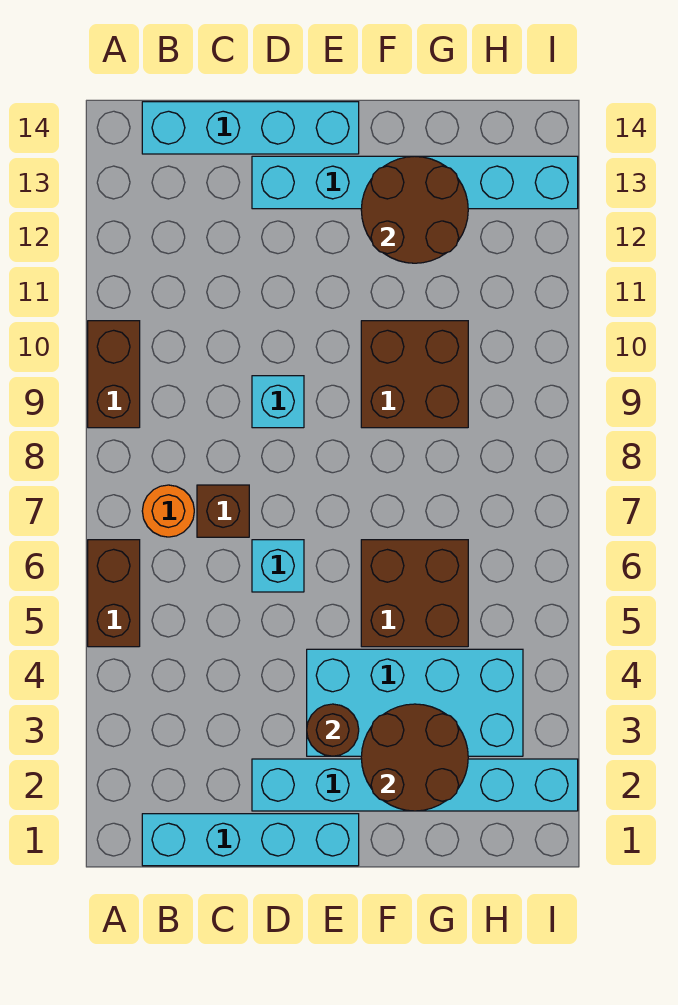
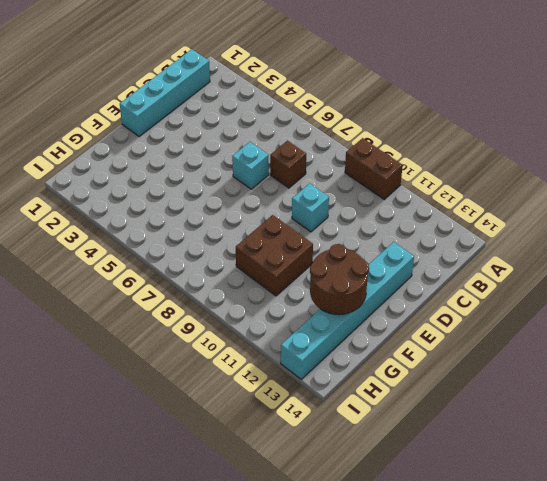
none -> brown brick A5:A6 level 1
none -> orange round brick B7 level 1
none -> cyan brick B14:E14 level 1

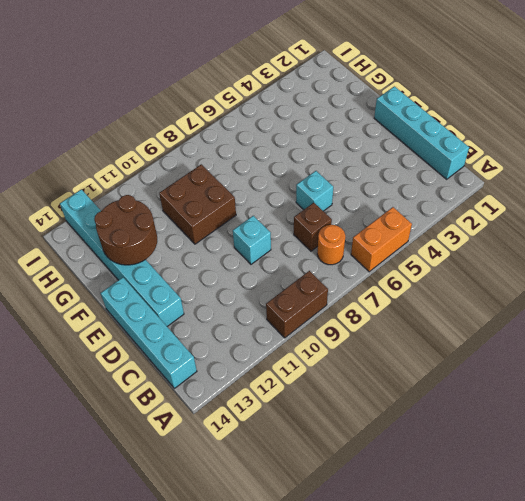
orange brick A5:A6 level 1 -> brown brick A5:A6 level 1
none -> cyan brick D2:I2 level 1
none -> cyan brick E3:H4 level 1
none -> brown brick F5:G6 level 1

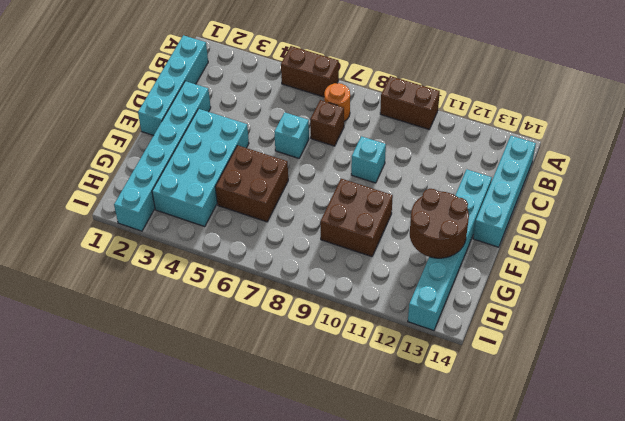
none -> brown round brick E3 level 2
none -> brown round brick F2:G3 level 2

